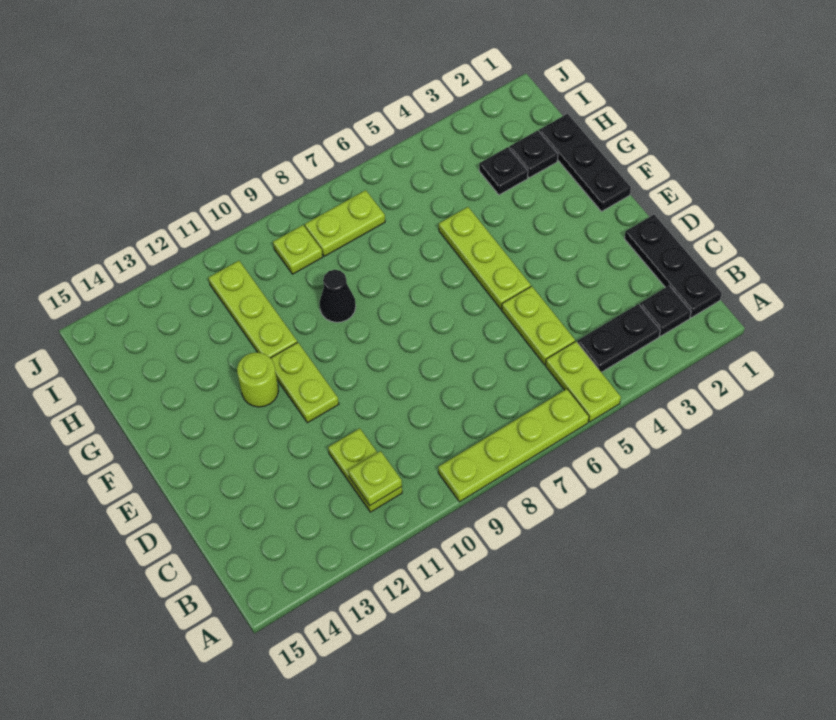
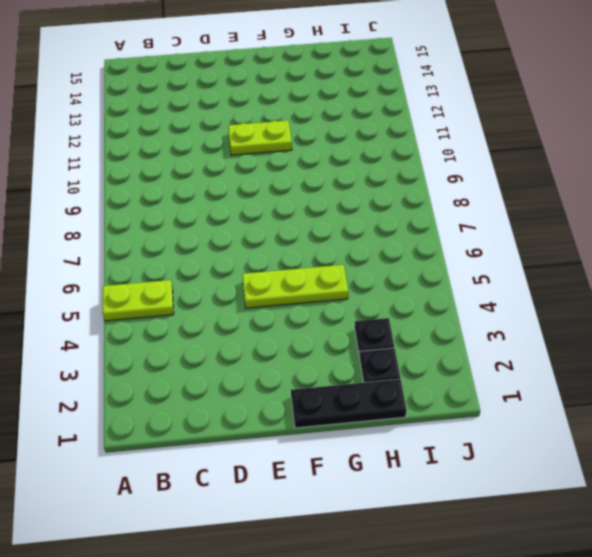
none -> lime plate A6:A9 level 1
none -> black plate B1:D1 level 1
none -> black plate B2 level 1

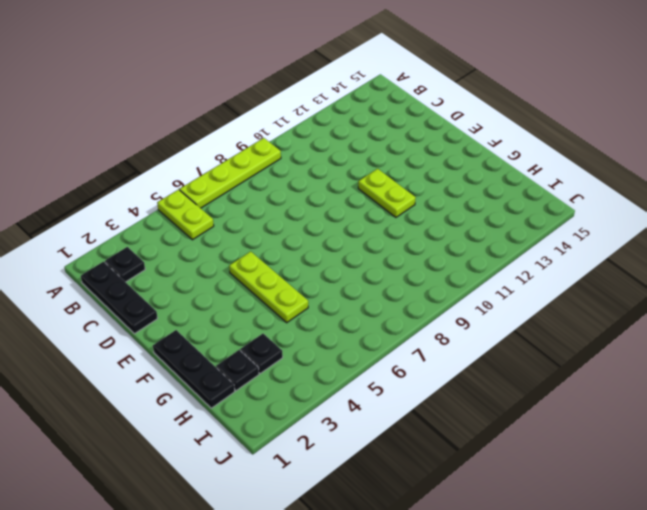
none -> black plate B3:B4 level 1
none -> lime plate B11:C11 level 1
none -> lime plate C5:D5 level 1

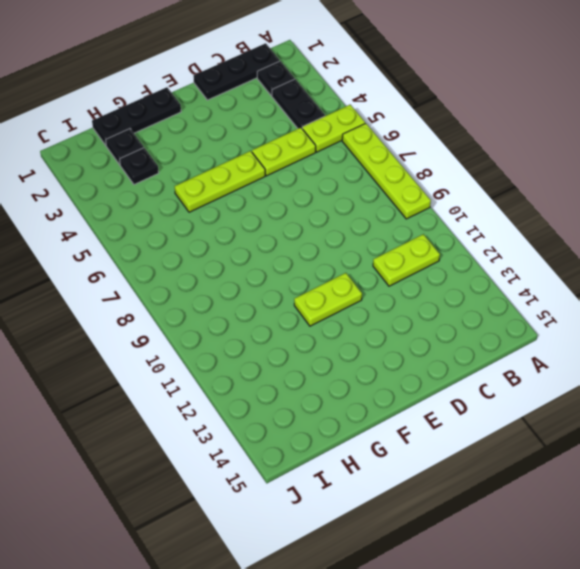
none -> lime round brick F12 level 1
none -> black cone G9 level 1
none -> lime plate G11:I11 level 1

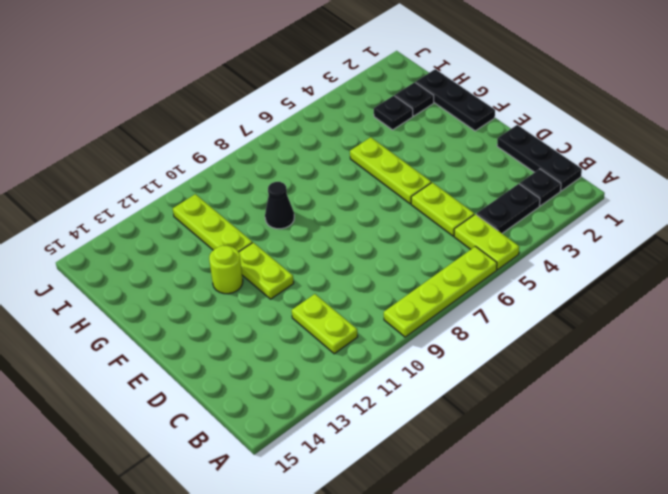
none -> lime plate I7:I8 level 1
none -> lime plate I9 level 1
none -> lime plate B11 level 2

